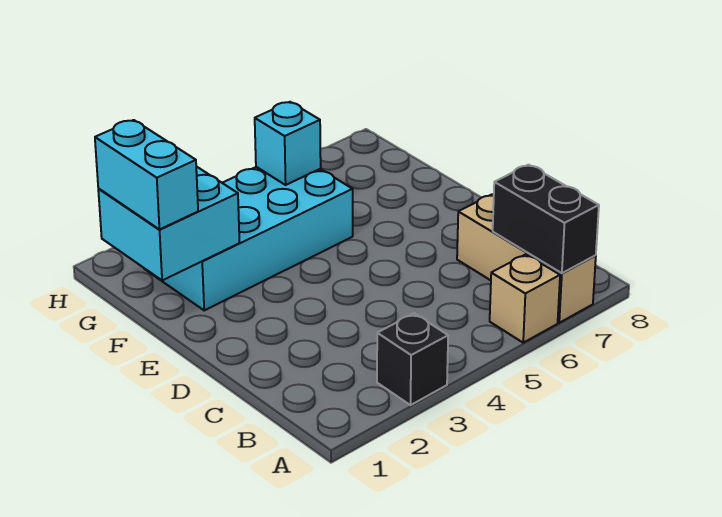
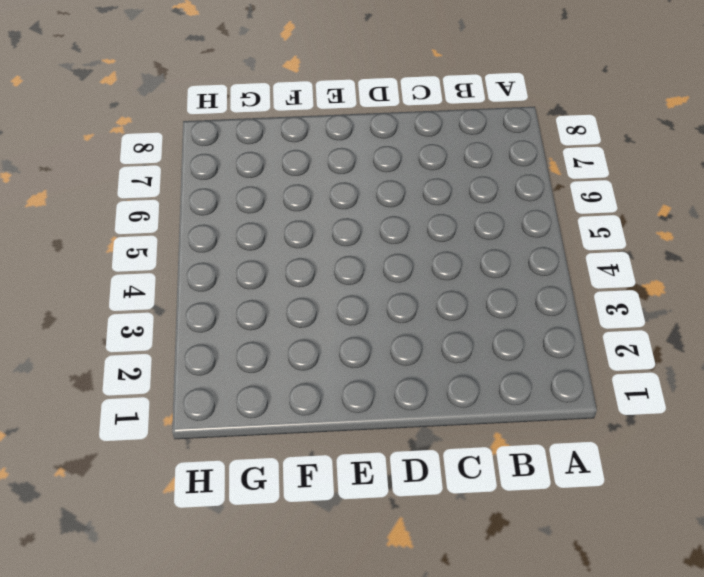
none -> black brick A3 level 1
none -> tan brick A6 level 1

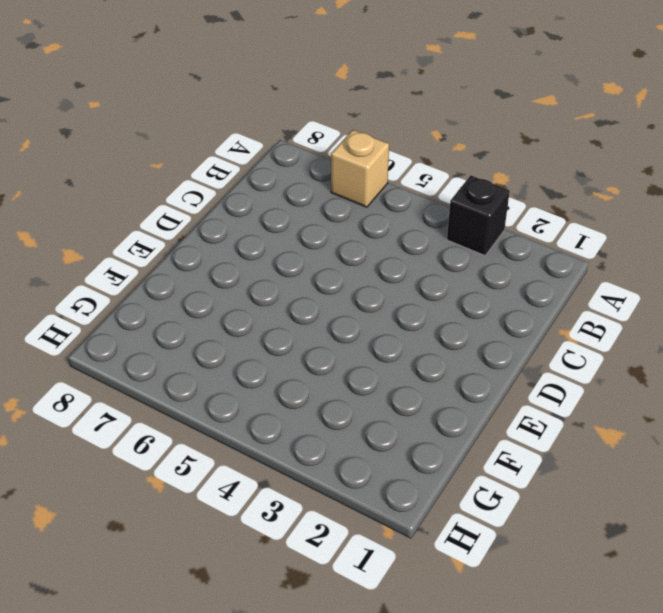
none -> tan brick A7:C7 level 1
none -> cyan brick F2:G5 level 1

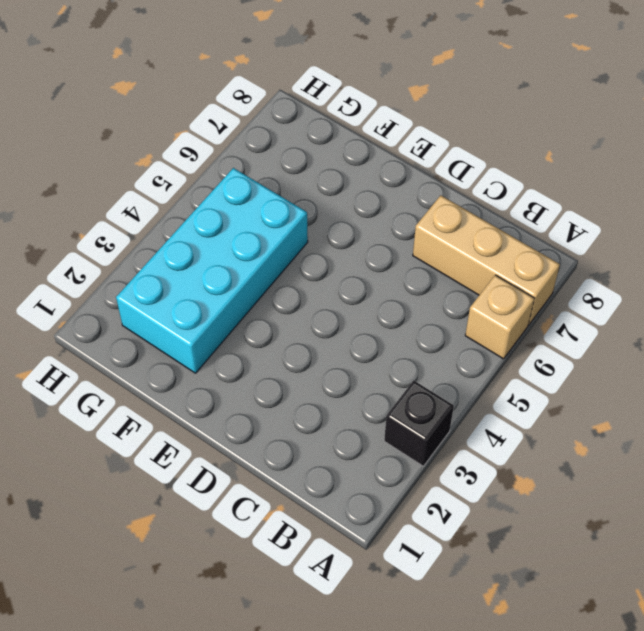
none -> black brick A7:B7 level 2
none -> cyan brick F1:G2 level 2

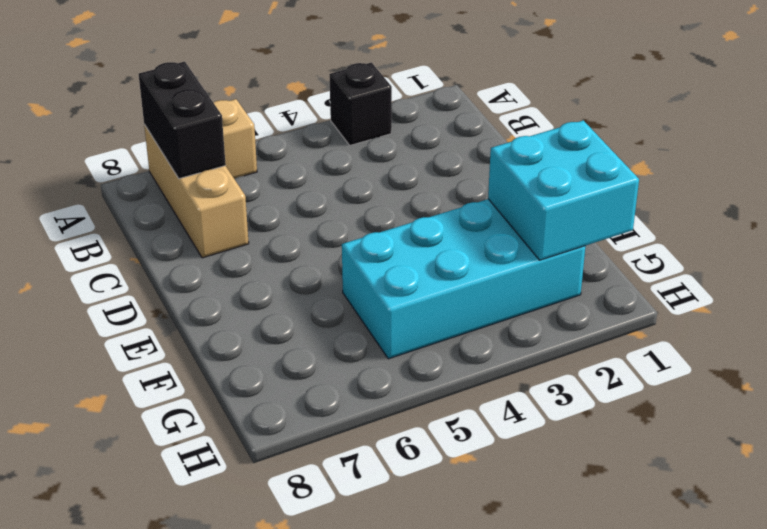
none -> cyan brick G5 level 2
none -> cyan brick F1:G1 level 3

